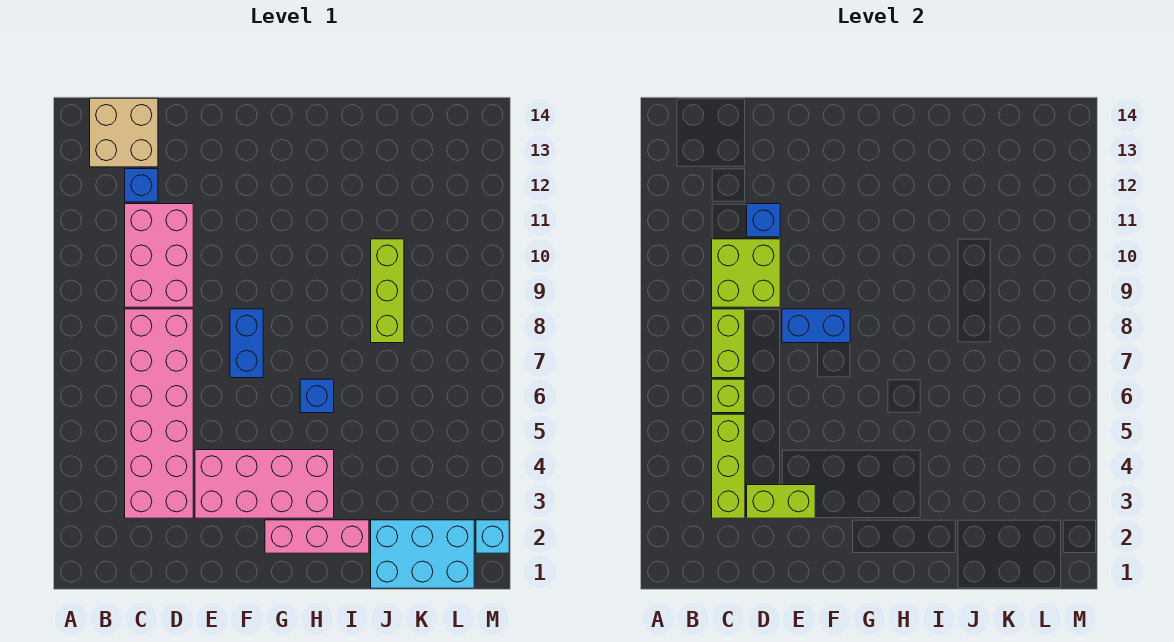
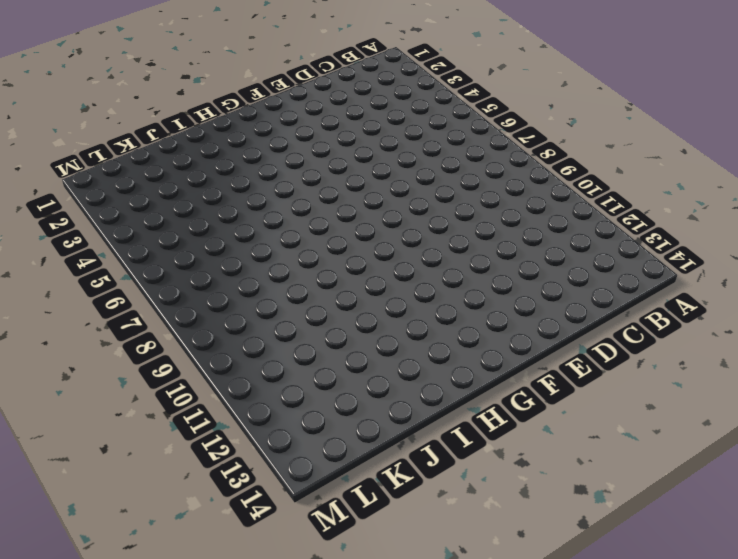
none -> tan brick B13:C14 level 1
none -> pink brick C3:D8 level 1
none -> pink brick C9:D11 level 1

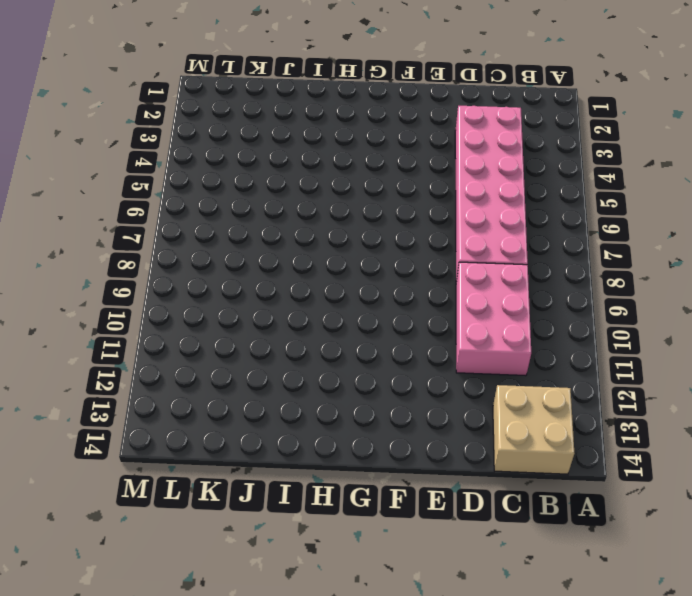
none -> blue brick C12 level 1
none -> pink brick E3:H4 level 1
none -> blue brick F7:F8 level 1

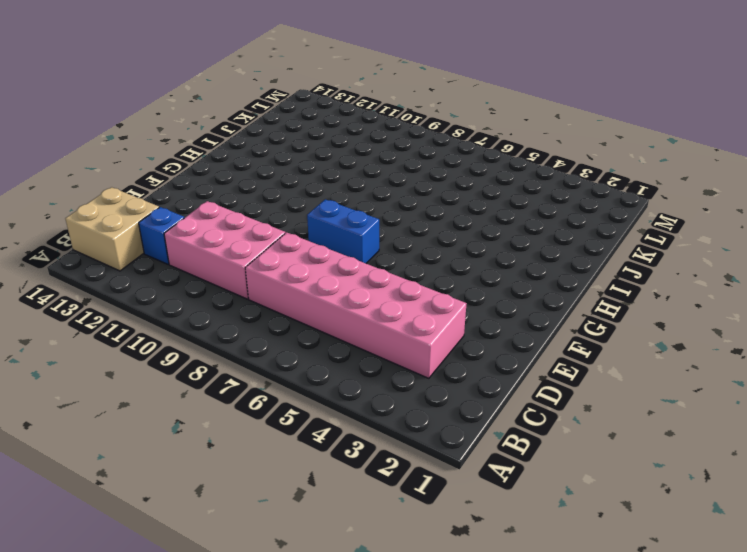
none -> pink brick E3:H4 level 1
none -> pink brick G2:I2 level 1
none -> blue brick H6 level 1

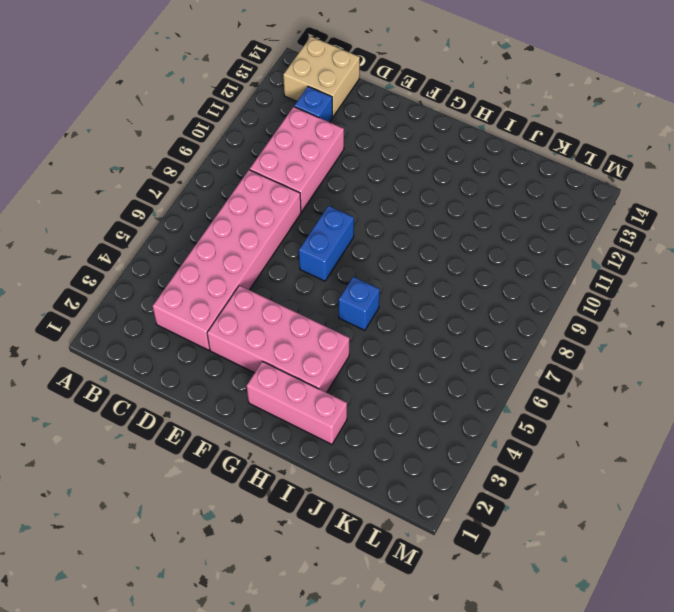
none -> cyan brick J1:L2 level 1
none -> lime brick J8:J10 level 1
none -> cyan brick M2 level 1

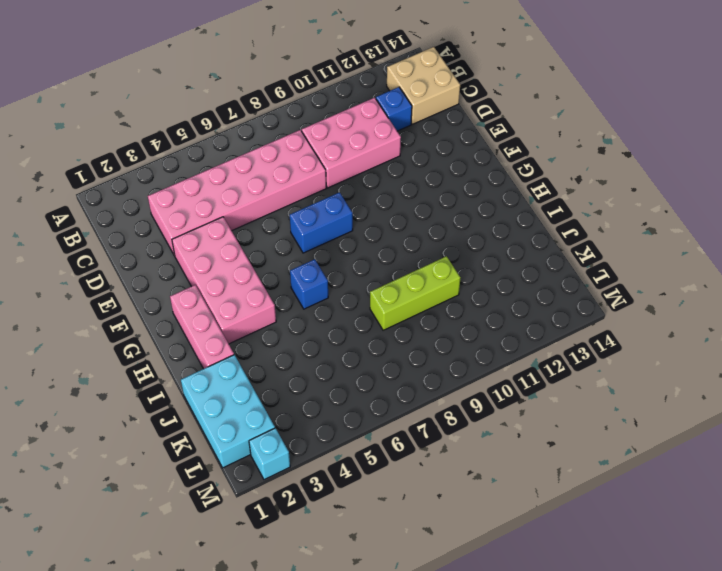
none -> lime brick C3:C5 level 2
none -> lime brick C6 level 2
none -> lime brick C7:C8 level 2

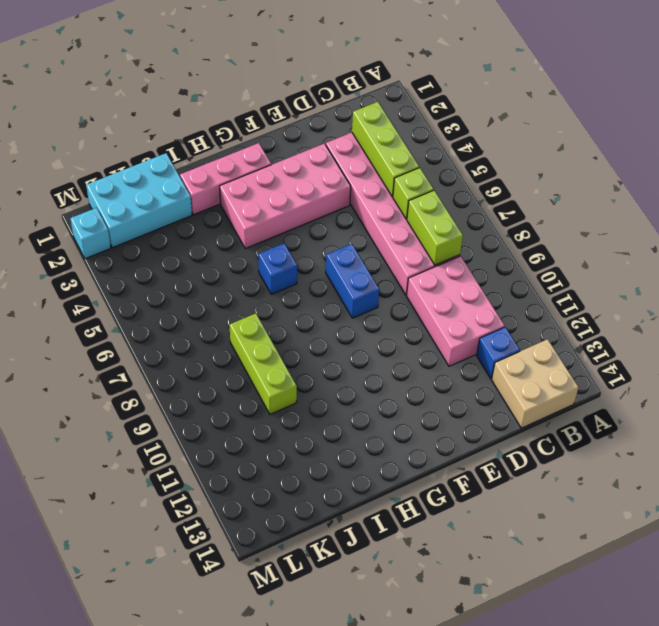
none -> lime brick C9:D10 level 2
none -> lime brick D3:E3 level 2
none -> blue brick D11 level 2

